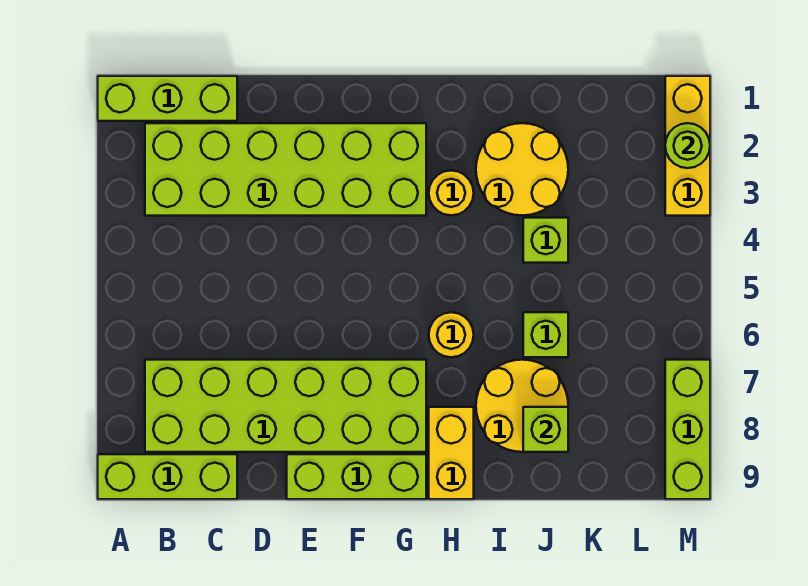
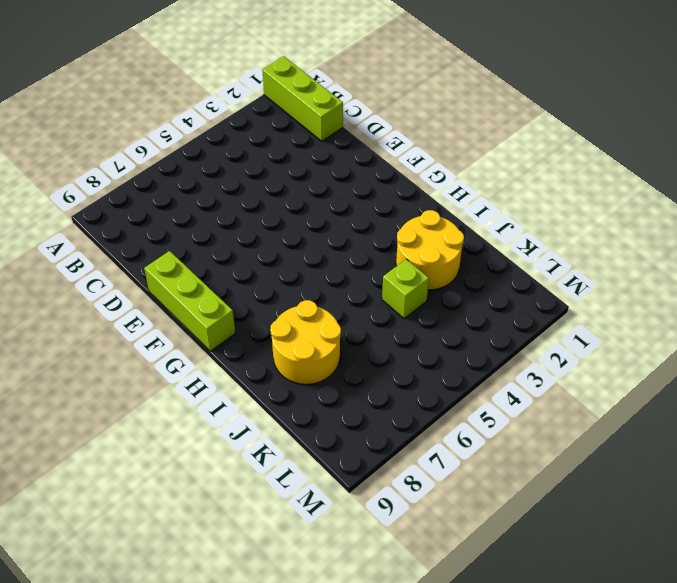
none -> lime brick A9:C9 level 1
none -> lime brick B2:G3 level 1
none -> lime brick B7:G8 level 1

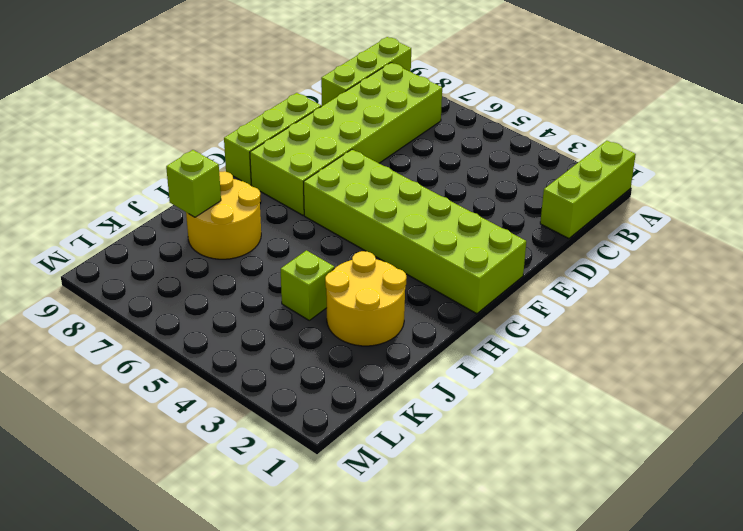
lime brick F1:G6 level 1 -> lime brick B2:G3 level 1
none -> yellow round brick H3 level 1
none -> yellow round brick H6 level 1
none -> yellow brick H8:H9 level 1

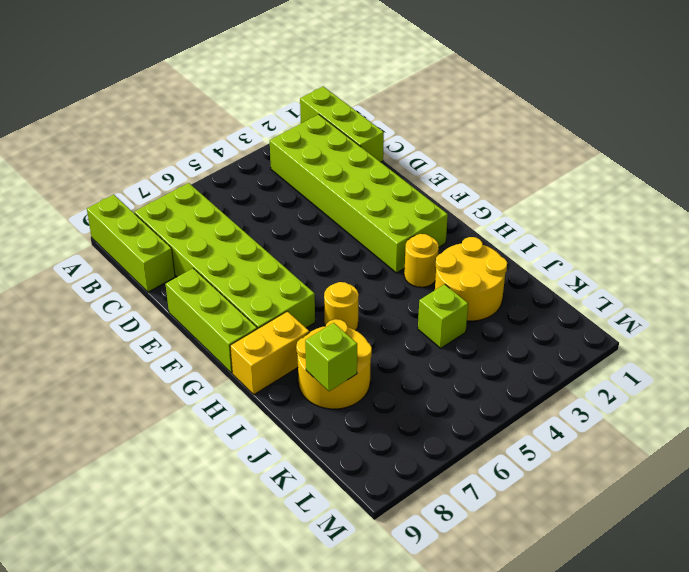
none -> lime brick J6 level 1
none -> yellow brick M1:M3 level 1
none -> lime brick M7:M9 level 1

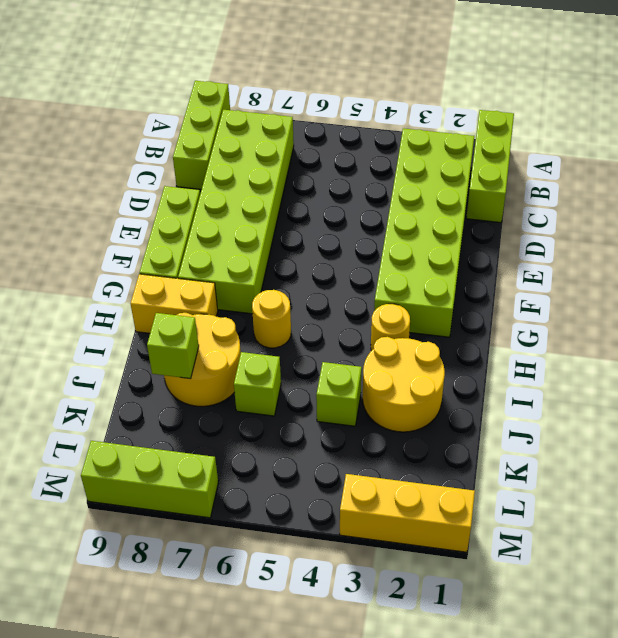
none -> lime round brick M2 level 2

